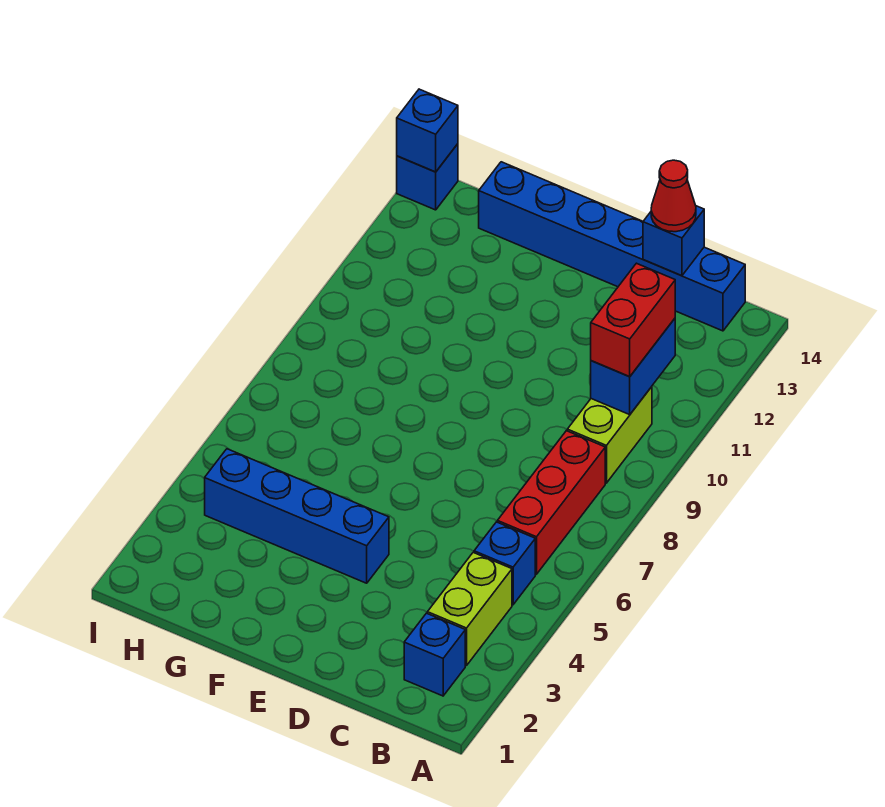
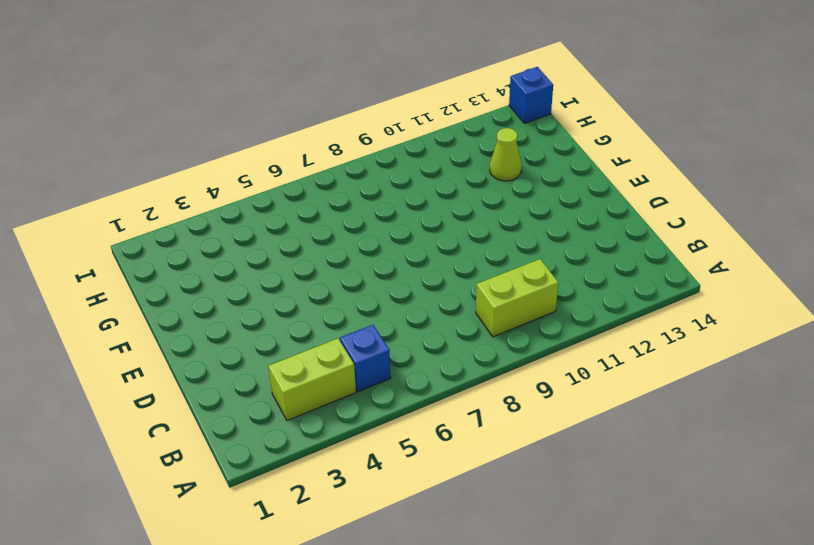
lime cone G12 level 1 -> none
none -> blue brick B2 level 1
none -> red brick B6:B8 level 1
none -> blue brick B14:G14 level 1

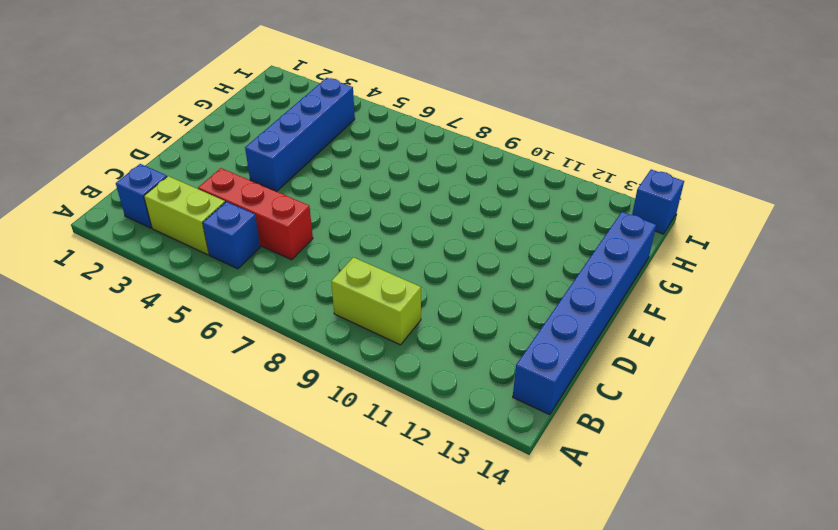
red brick C4:C6 level 1 -> red brick B6:B8 level 1
none -> blue brick B10:B11 level 2
none -> blue brick C14 level 2
none -> blue brick I14 level 2

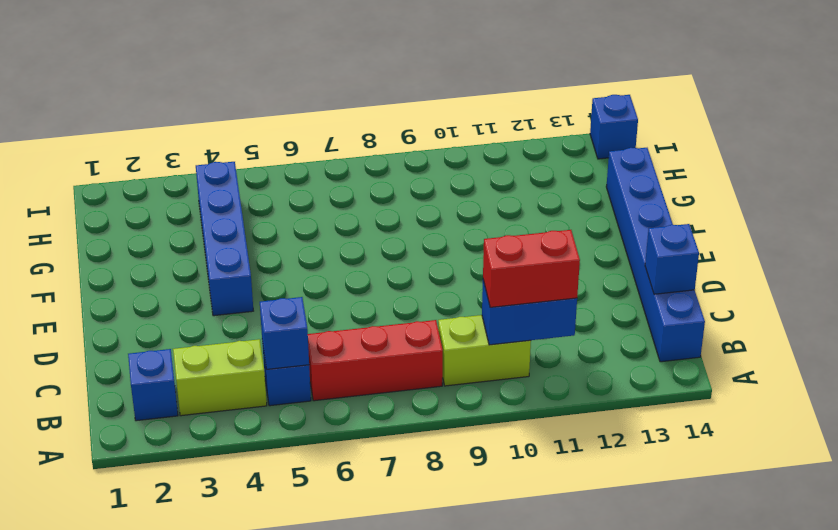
blue brick B5 level 2 -> blue brick I14 level 2
none -> red cone C14 level 3

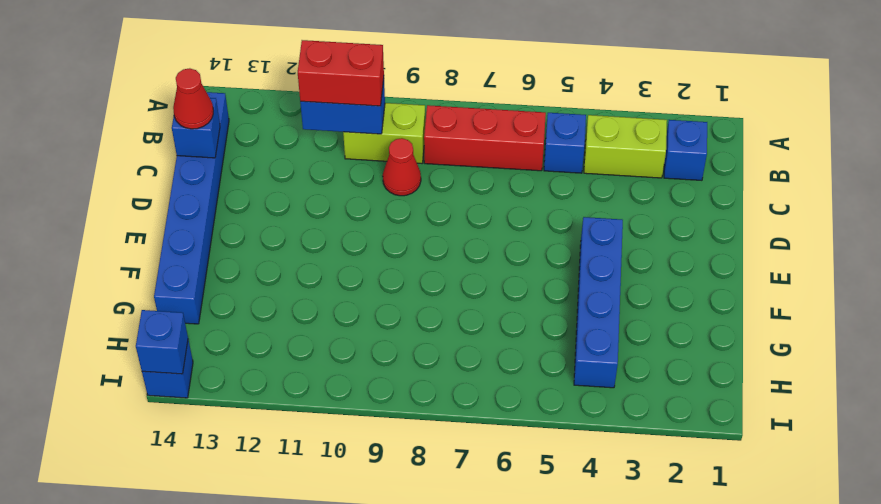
red cone C9 level 1 -> none

